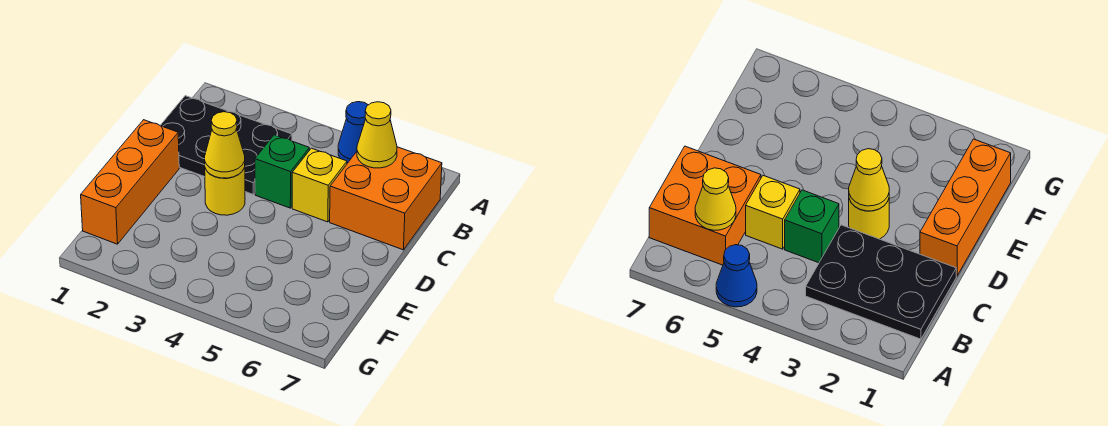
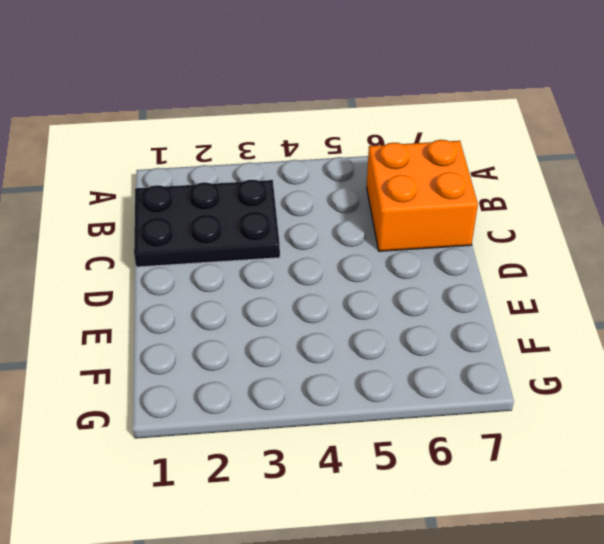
none -> blue cone A5 level 1
none -> green brick C4 level 1

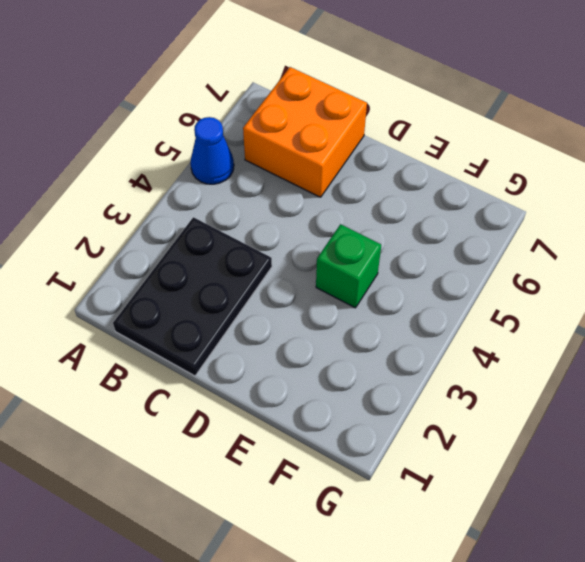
green brick E4 level 1 -> green brick C4 level 1
none -> yellow brick C5 level 1
none -> orange brick D1:F1 level 1

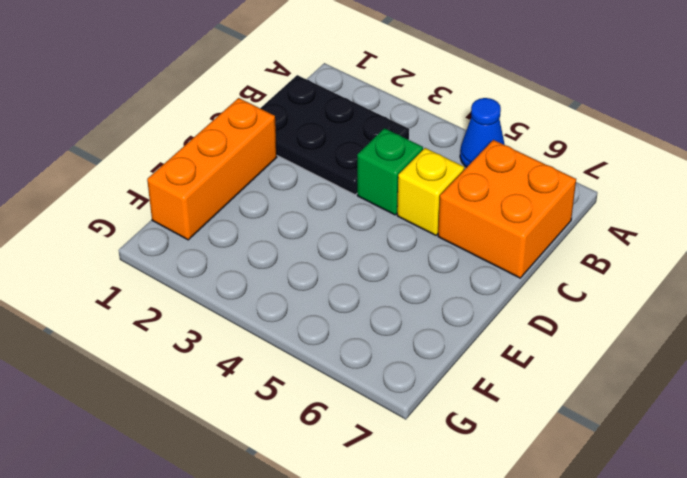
none -> yellow round brick D3 level 1
none -> yellow cone B6 level 2

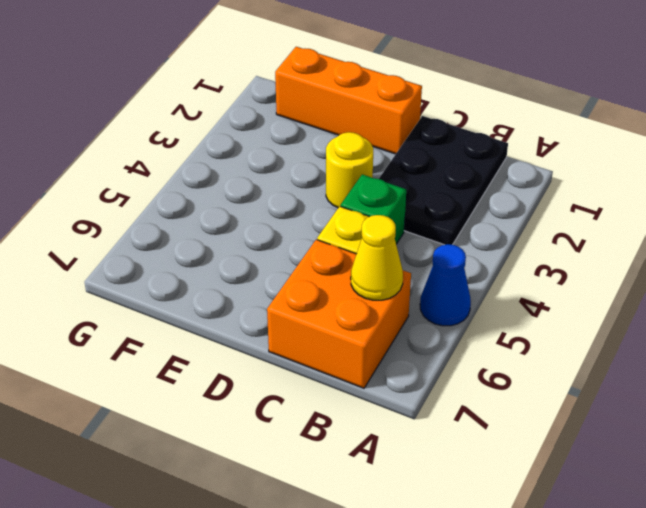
none -> yellow cone D3 level 2

